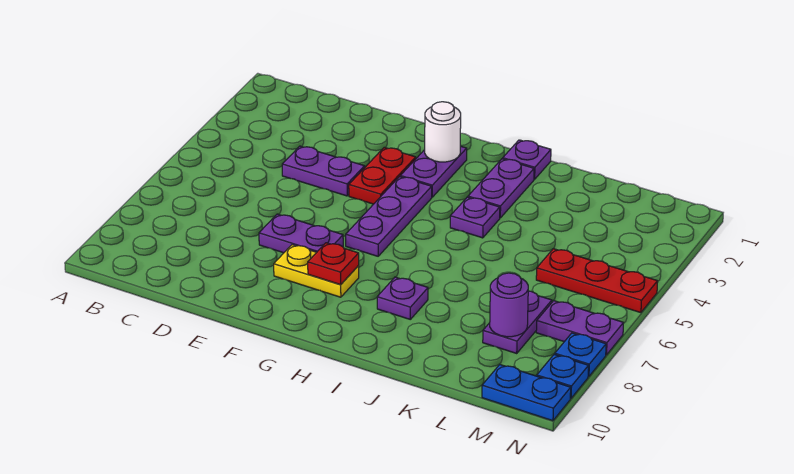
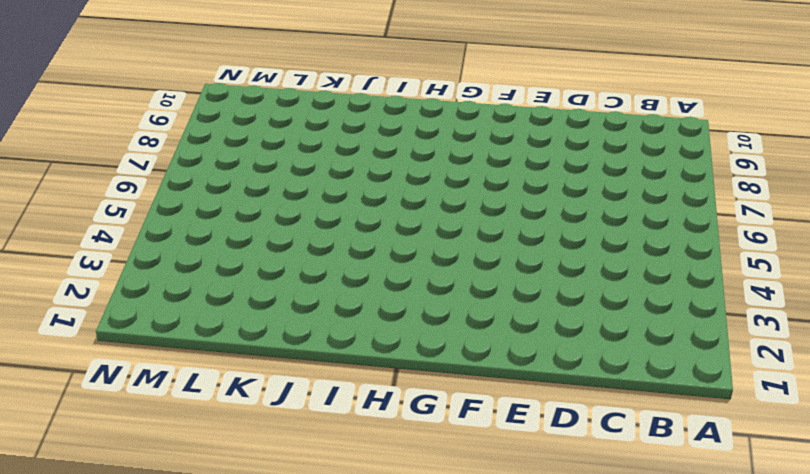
none -> purple plate D4:E4 level 1
none -> purple plate E7:F7 level 1
none -> red plate F3:F4 level 1

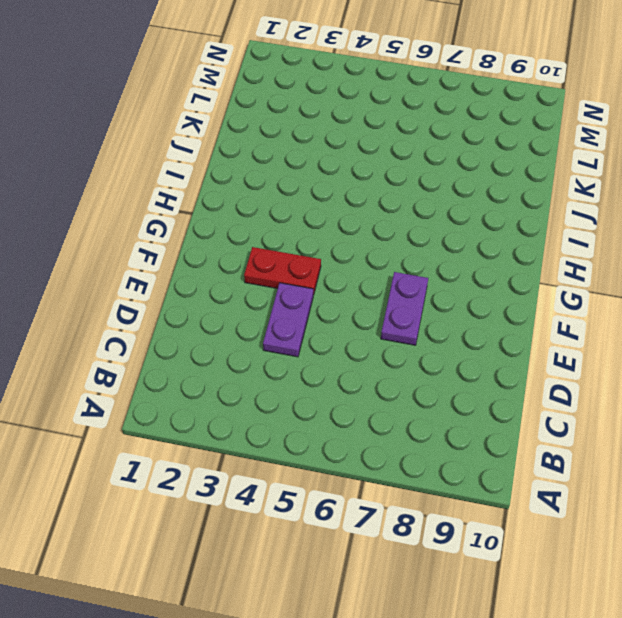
none -> yellow plate F8:G8 level 1
none -> purple plate G2:G3 level 1
none -> purple plate G4:G6 level 1

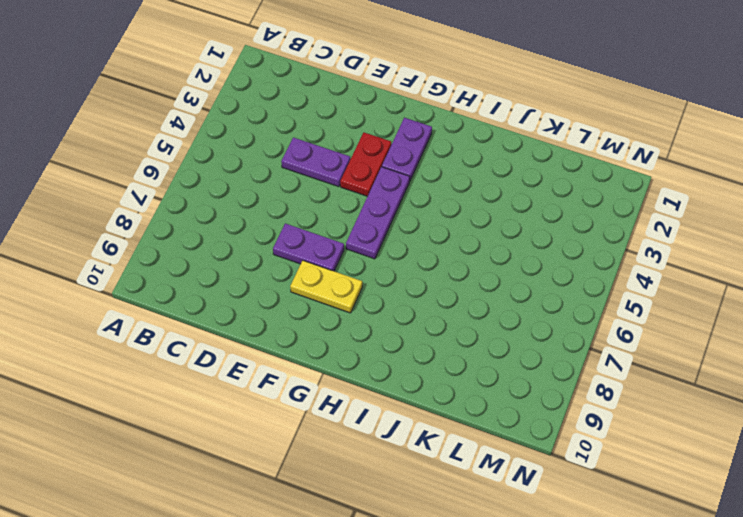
none -> purple plate I1 level 1
none -> purple plate I2:I3 level 1
none -> purple plate I4 level 1

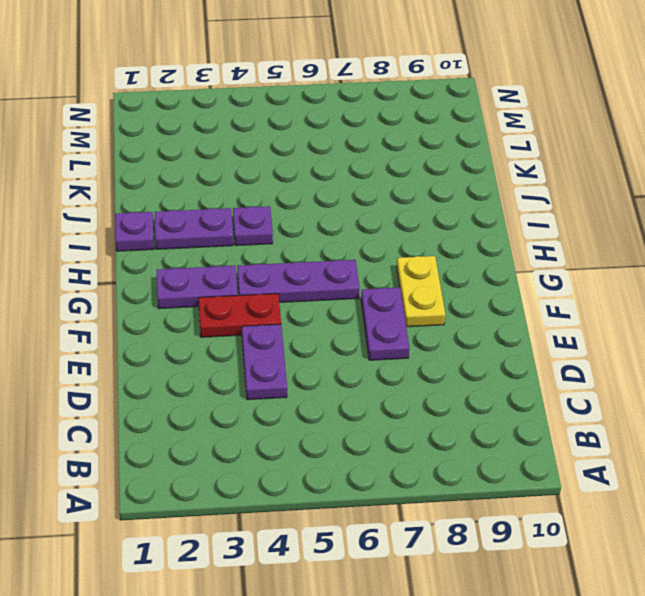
none -> purple plate I8 level 1
none -> red plate L5:N5 level 1
none -> purple plate L7:L8 level 1

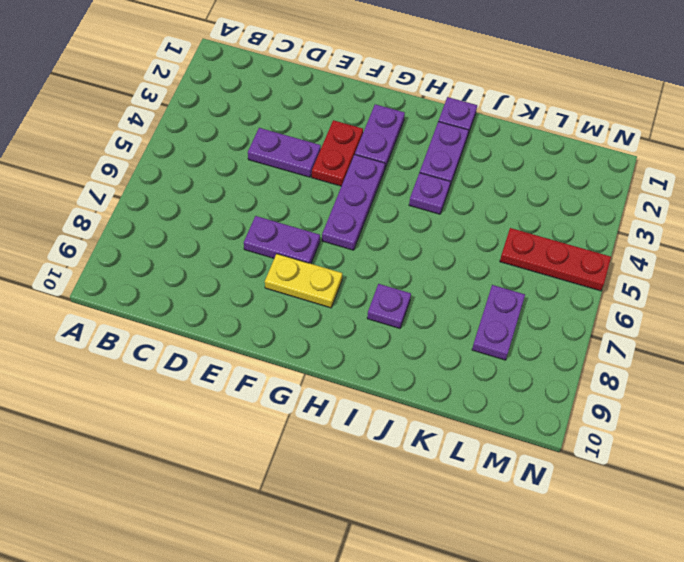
none -> purple plate M7:N7 level 1
none -> blue plate M10:N10 level 1
none -> blue plate N8 level 1

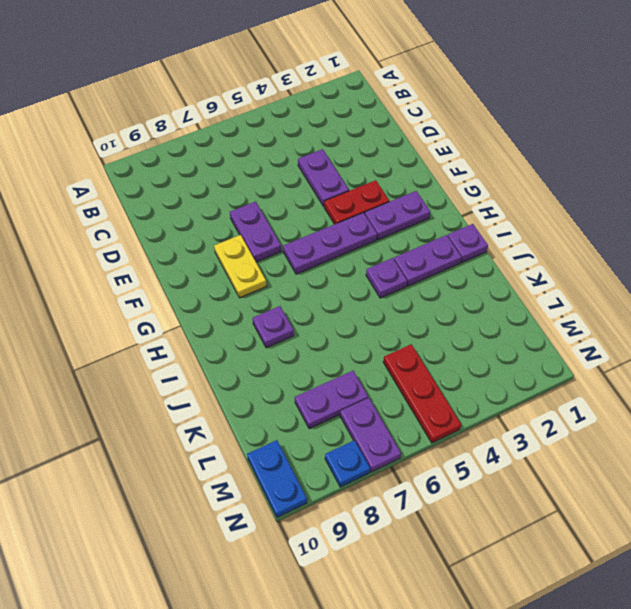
none -> blue plate N9 level 1
none -> white round brick G2 level 2
none -> red plate G8 level 2

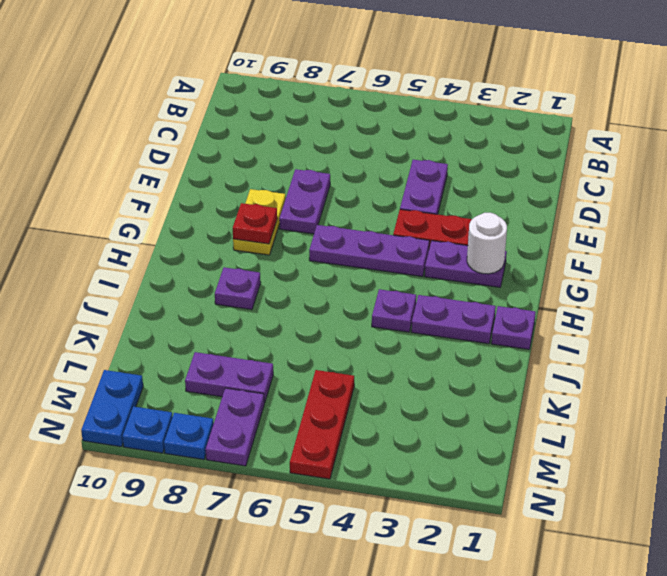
none -> purple round brick L8 level 2

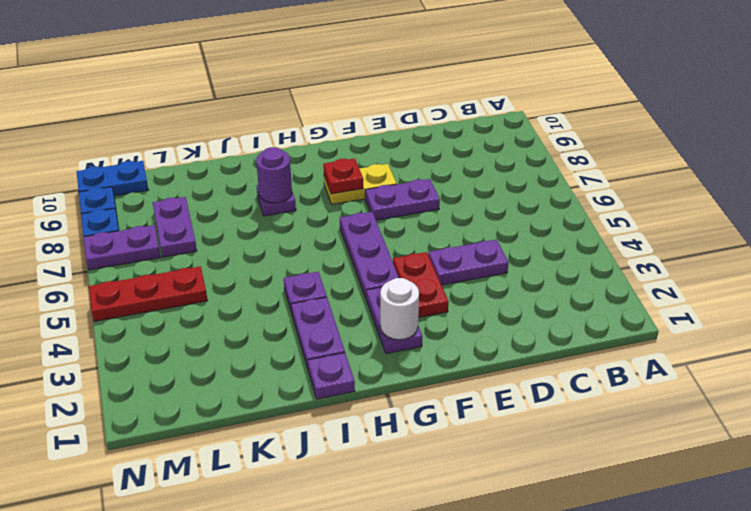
purple round brick I8 level 2 -> purple round brick L8 level 2

